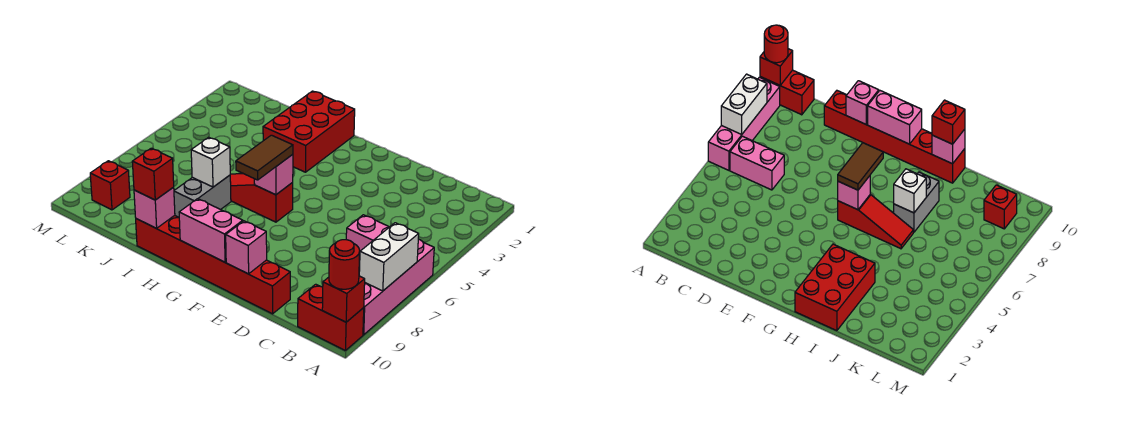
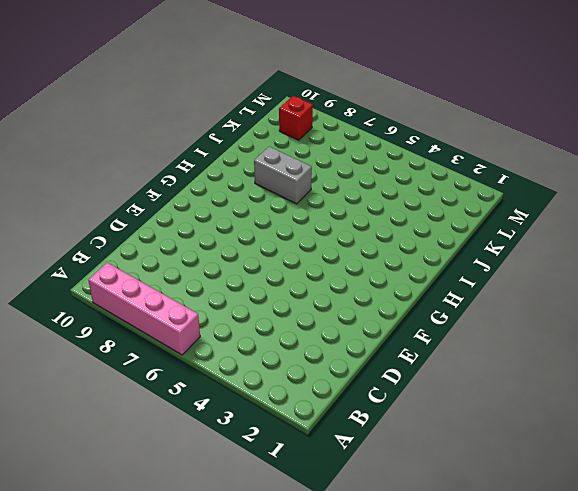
none -> red brick A10:B10 level 1
none -> pink brick B6:C6 level 1
none -> red brick D10:I10 level 1

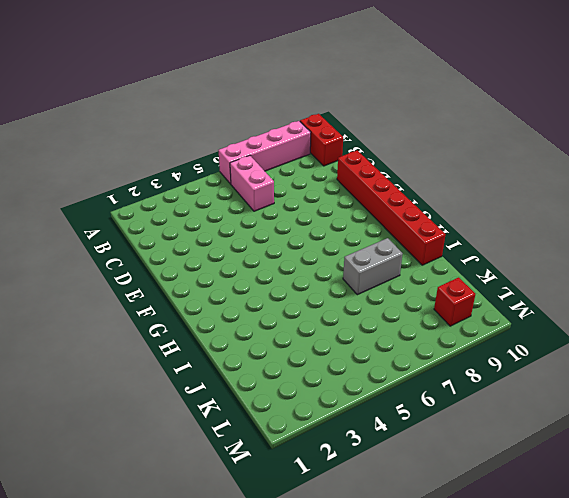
none -> red slope G6:I6 level 1 top G
none -> red brick H1:I3 level 1
none -> white brick A7:A8 level 2

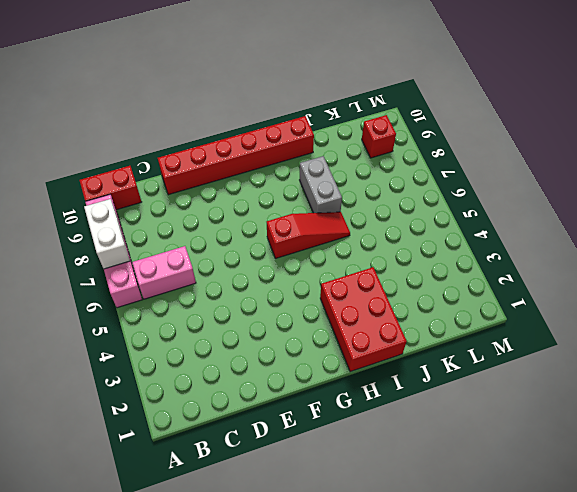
none -> red brick A10 level 2
none -> pink brick E10 level 2
none -> pink brick F10:G10 level 2

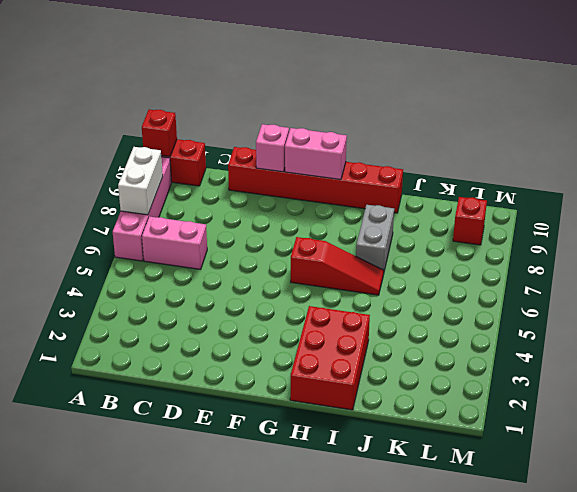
none -> pink brick G6 level 2
none -> white brick I7 level 2
none -> pink brick I10 level 2

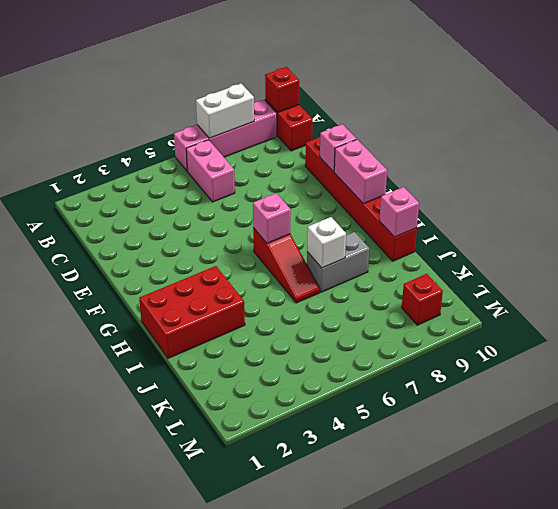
none -> red round brick A10 level 3
none -> brown tile G6:G7 level 3
none -> red brick I10 level 3

